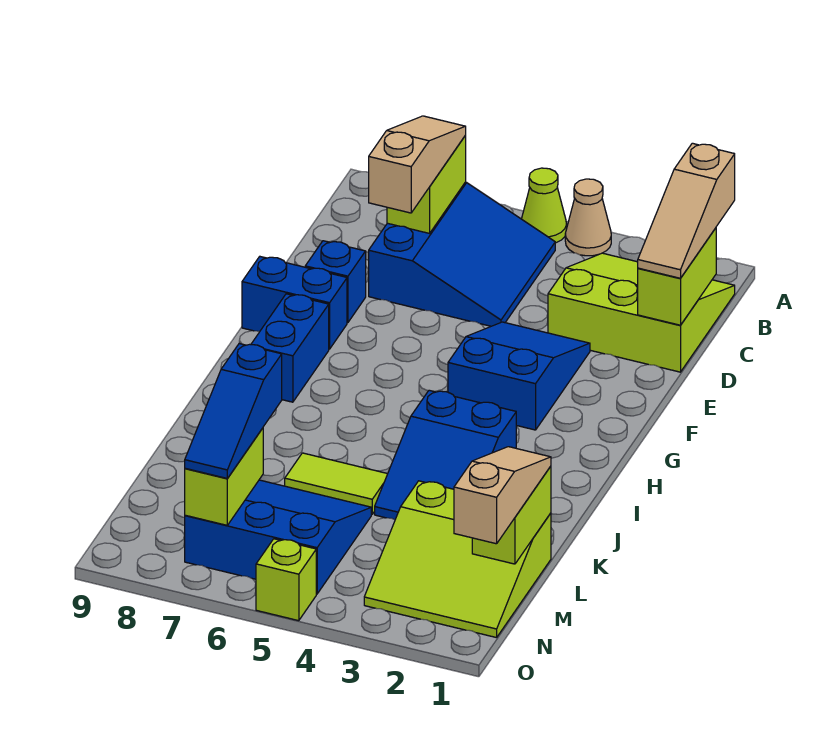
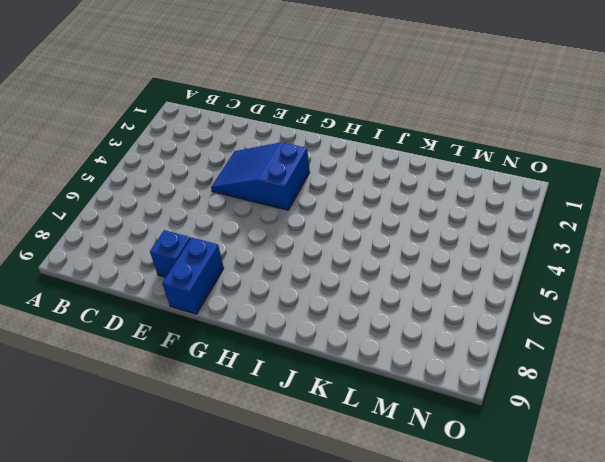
none -> tan cone A4 level 1
none -> lime cone A5 level 1
none -> lime slope B1:D3 level 1 top D

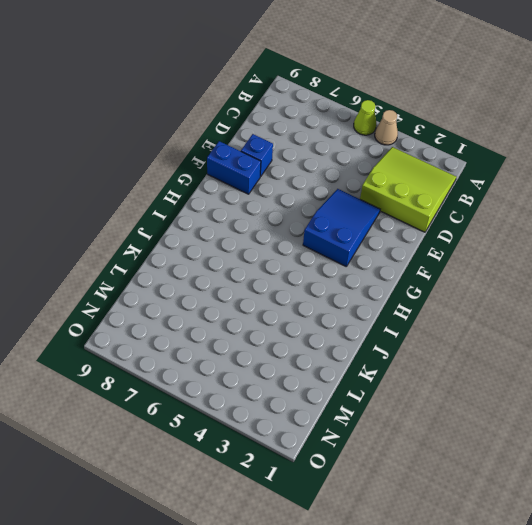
none -> blue slope B5:D7 level 1 top 7
none -> blue brick G8:H8 level 1
none -> blue slope I3:K4 level 1 top I

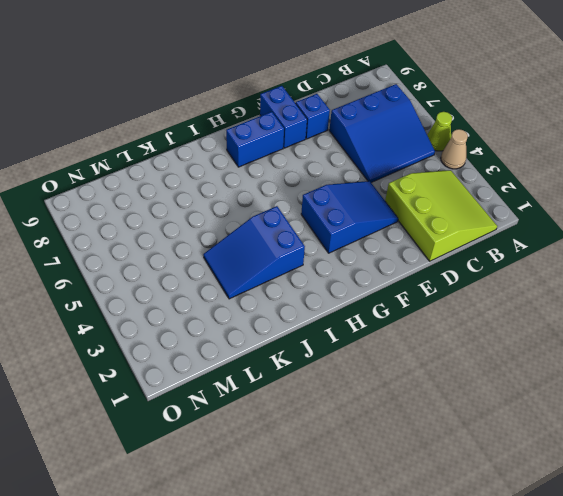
none -> lime tile K5:K6 level 1
none -> lime slope L1:N3 level 1 top L
none -> blue slope L5:N7 level 1 top N

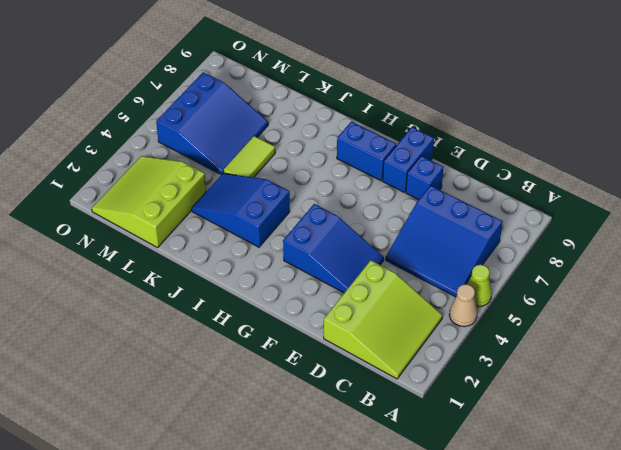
none -> lime brick O5 level 1
none -> lime brick B7:C7 level 2
none -> lime brick C1:D1 level 2

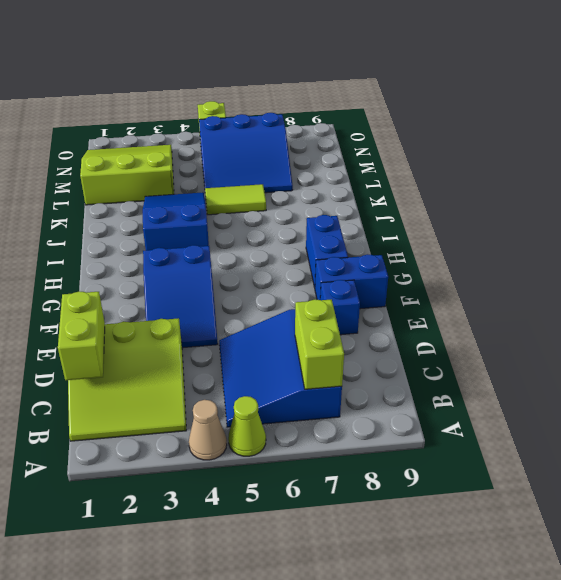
none -> lime brick L1:M1 level 2
none -> lime brick M7:N7 level 2
none -> tan slope B1:D1 level 3 top B

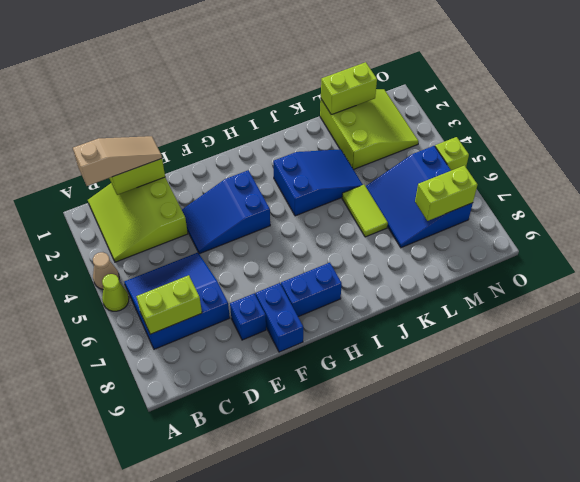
none -> tan slope B7:D7 level 3 top D
none -> tan slope L1:N1 level 3 top N
none -> blue slope L7:N7 level 3 top L

